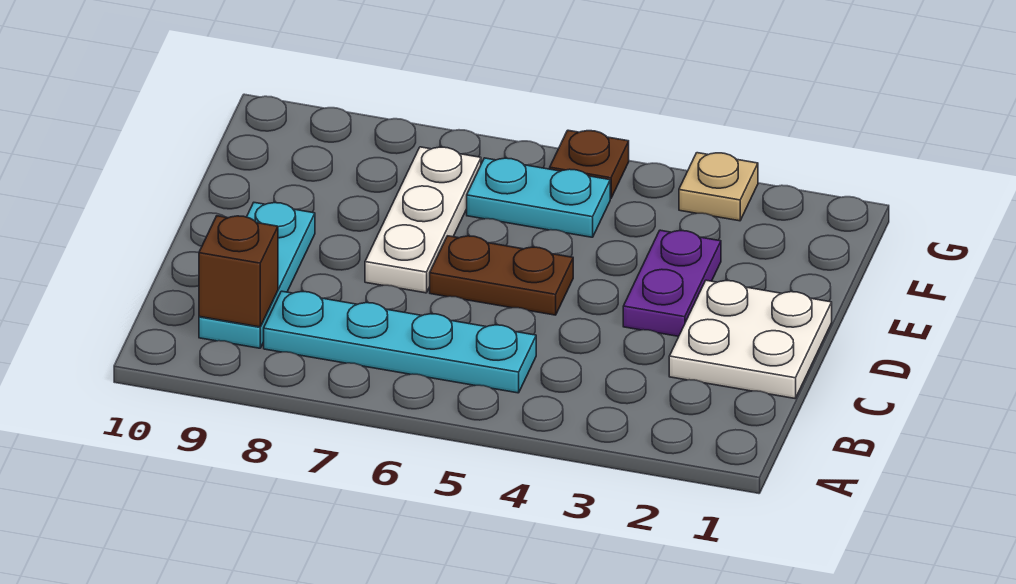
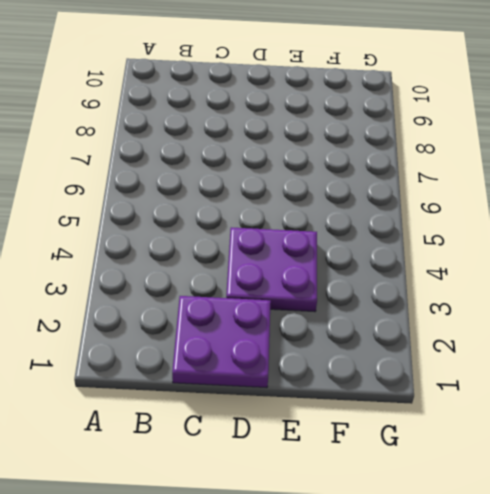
purple plate C1:D2 level 1 -> white plate C1:D2 level 1
purple plate D3:E4 level 1 -> purple plate D3:E3 level 1
none -> cyan plate B5:B8 level 1
none -> cyan plate B9:D9 level 1

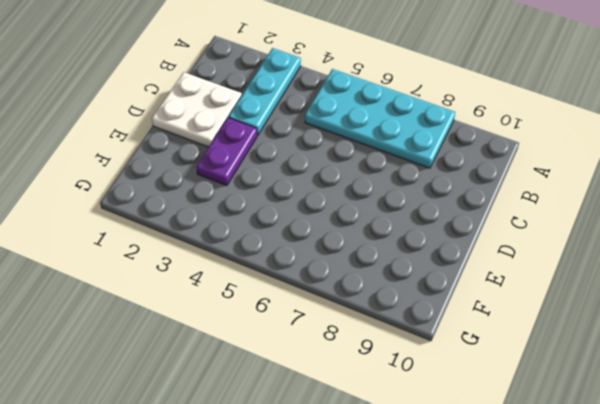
cyan plate A3:C3 level 1 -> cyan plate B9:D9 level 1
cyan plate A5:B8 level 1 -> cyan plate B5:B8 level 1
none -> brown plate D5:D6 level 1
none -> white plate D7:F7 level 1

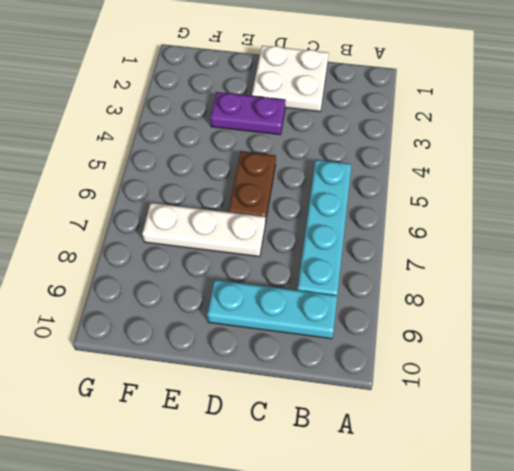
none -> cyan plate F5:F6 level 1
none -> tan plate G3 level 1

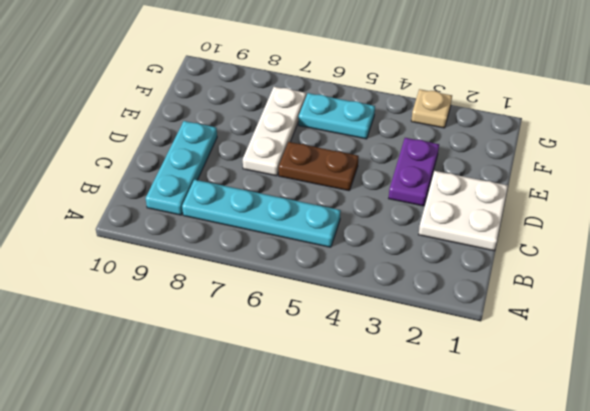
none -> brown plate G5 level 1
none -> brown brick B9 level 2

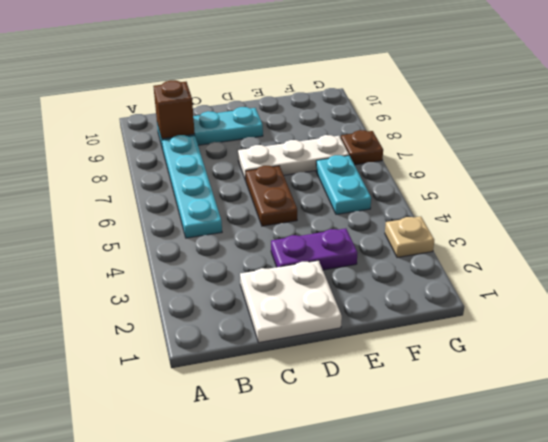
brown plate G7 level 1 -> brown plate G5 level 1

